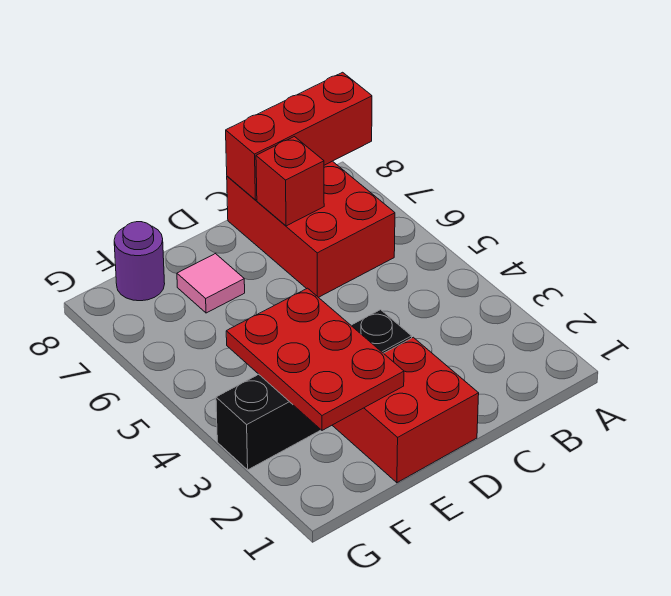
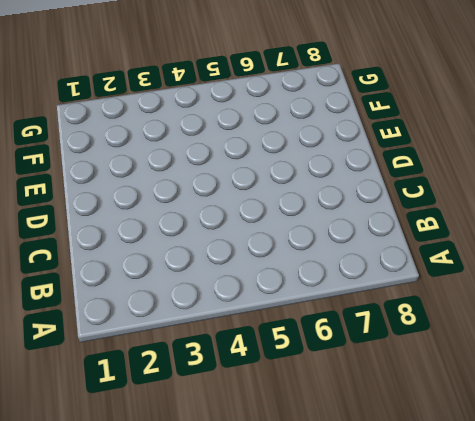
none -> red brick B6:C8 level 1
none -> red brick D1:E2 level 1

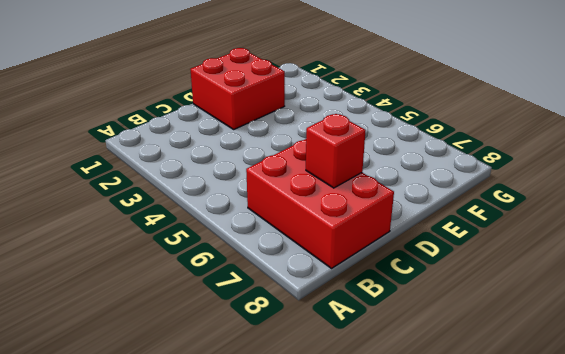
none -> black brick D3:G3 level 1
none -> pink tile E7 level 1

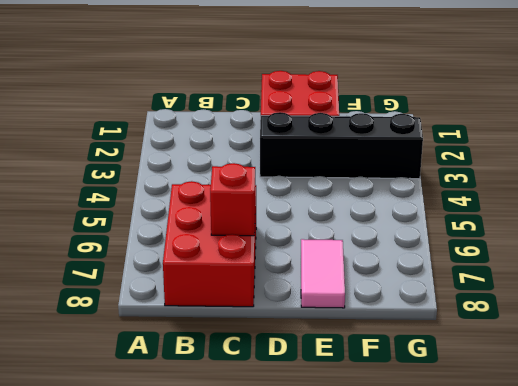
pink tile E7:E8 level 1 -> pink tile E7 level 1
none -> purple round brick F8 level 1
none -> red brick A8:C8 level 2

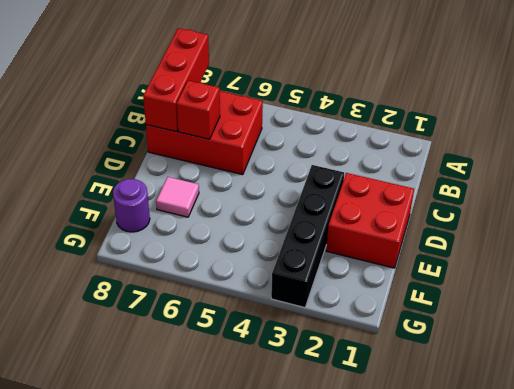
none -> red plate E2:F4 level 2

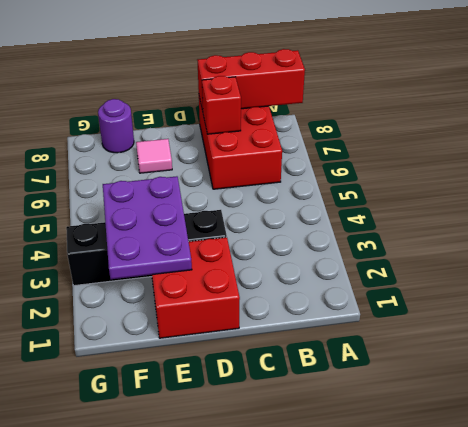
purple plate E2:F4 level 2 -> red plate E2:F4 level 2

